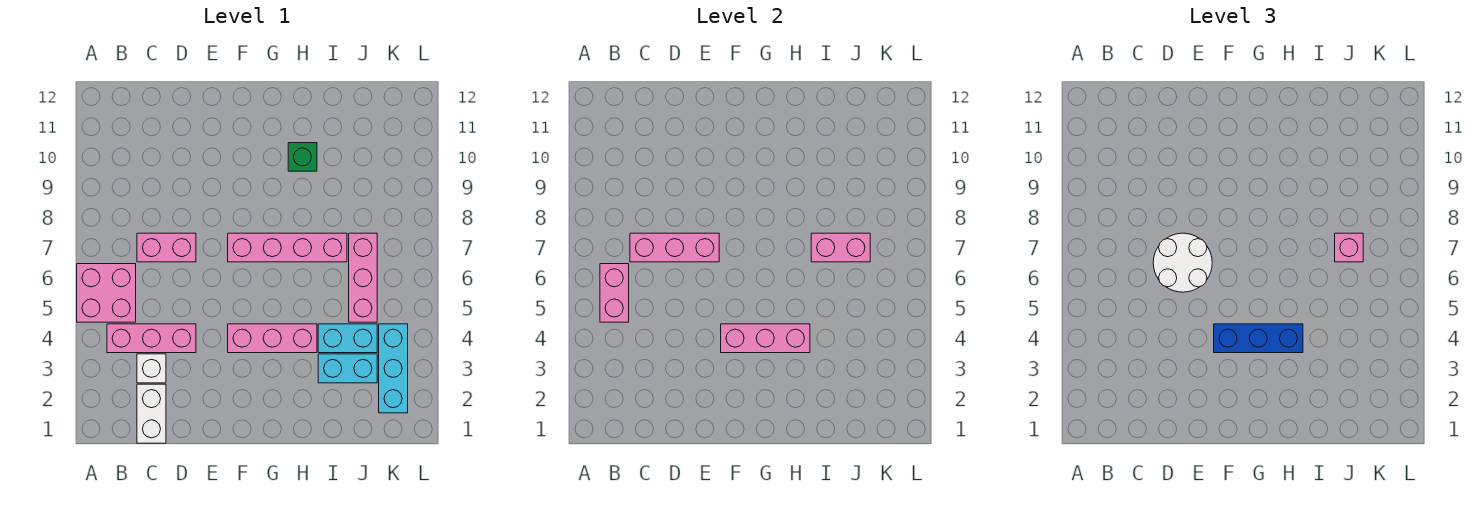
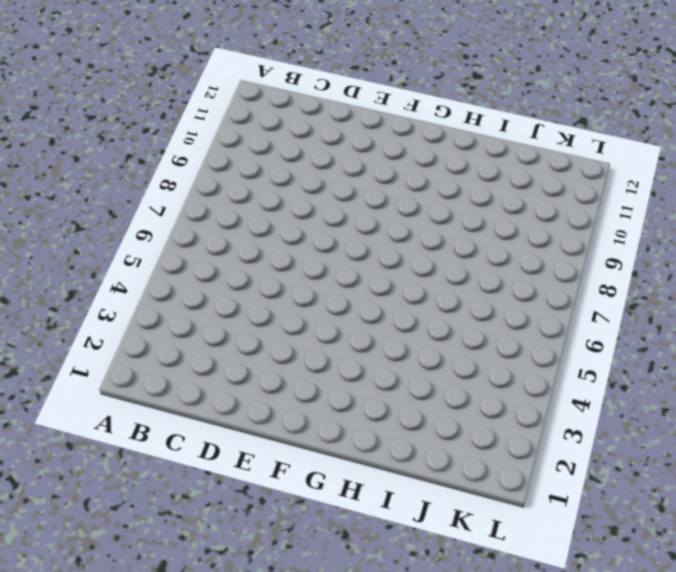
none -> pink brick A5:B6 level 1
none -> pink brick B4:D4 level 1
none -> white brick C1:C2 level 1

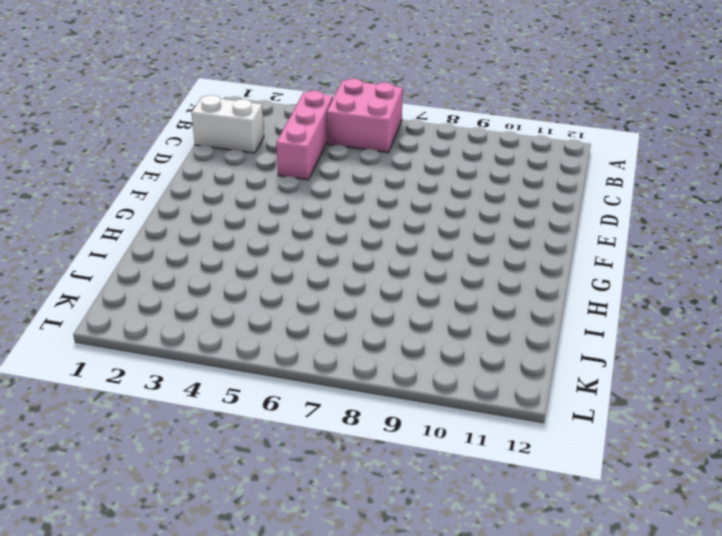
none -> white brick C3 level 1
none -> pink brick C7:D7 level 1
none -> pink brick F4:H4 level 1

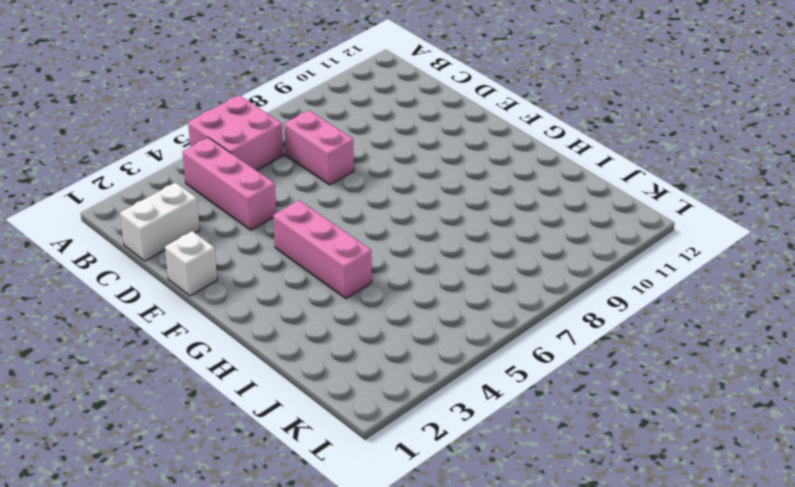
white brick E1 level 1 -> white brick C3 level 1
none -> pink brick F7:I7 level 1
none -> green brick H10 level 1
none -> cyan brick I3:J3 level 1

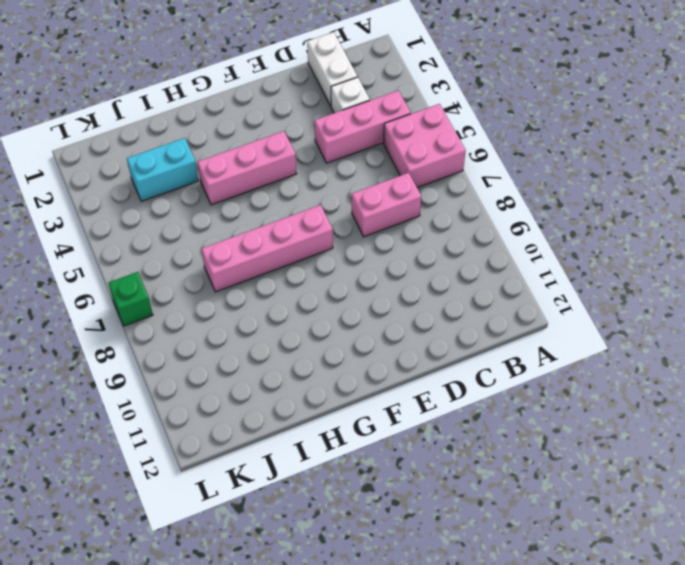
green brick L7 level 1 -> green brick H10 level 1
none -> cyan brick I4:J4 level 1
none -> pink brick J5:J7 level 1
none -> cyan brick K2:K4 level 1

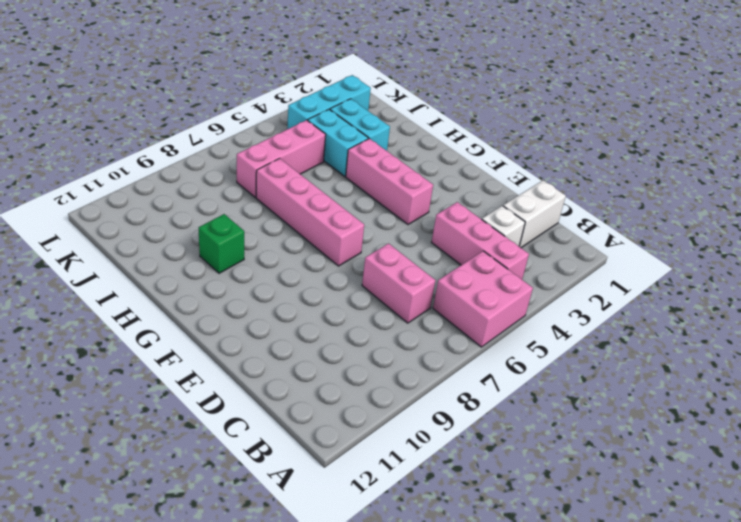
none -> pink brick B5:B6 level 2
none -> pink brick C7:E7 level 2
none -> pink brick F4:H4 level 2

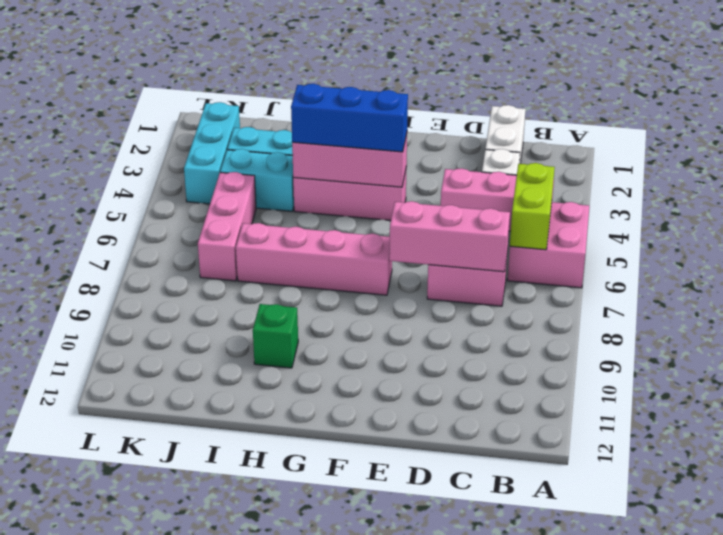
lime brick B5:B6 level 2 -> pink brick B5:B6 level 2
none -> pink brick I7:J7 level 2
none -> white round brick D6:E7 level 3
none -> pink brick J7 level 3

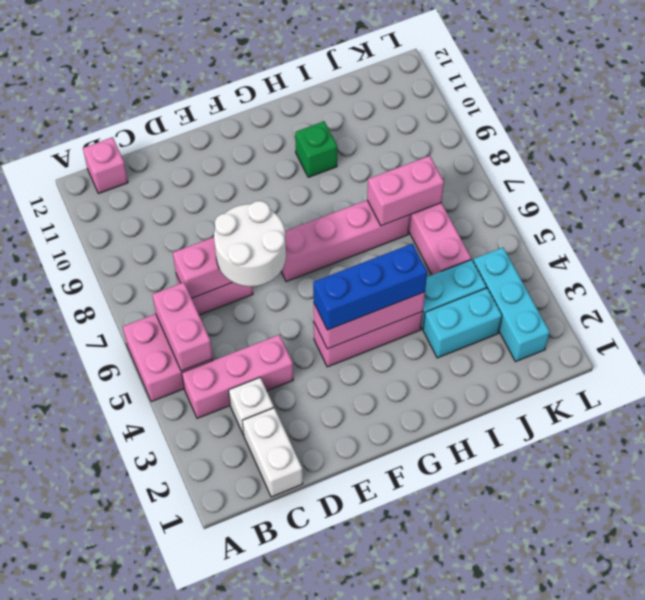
pink brick B12 level 1 -> pink brick J7 level 3

